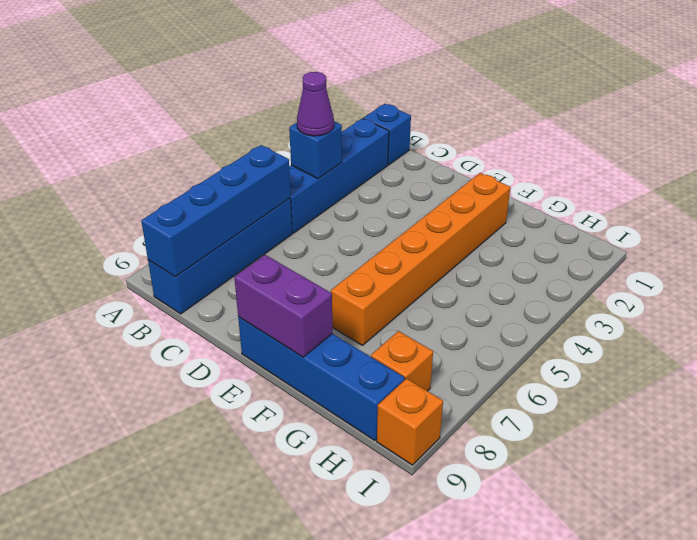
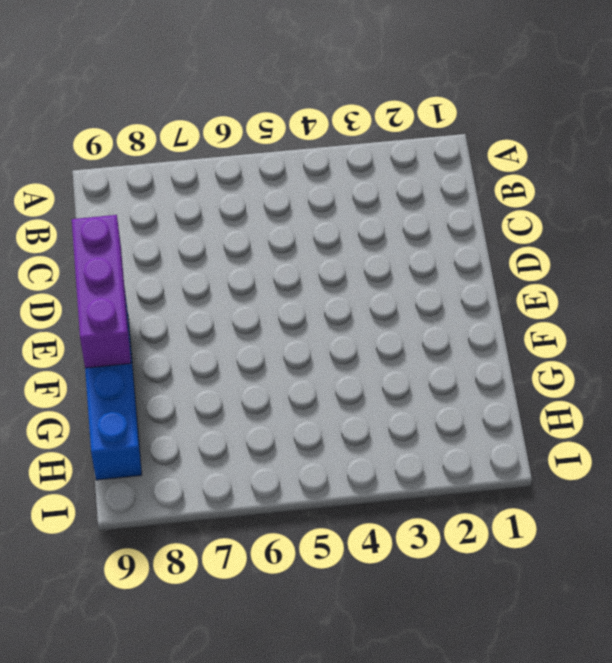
purple brick D9:F9 level 2 -> purple brick E9:F9 level 2
none -> blue brick B1 level 1
none -> blue brick B2:B5 level 1

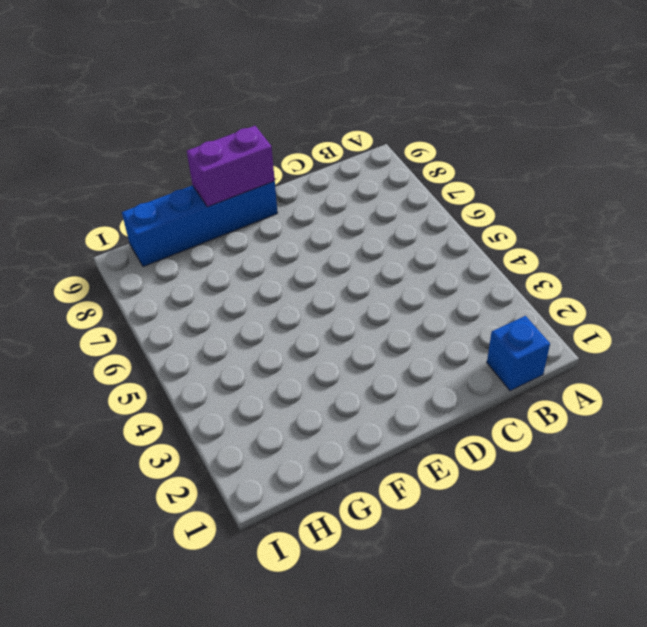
none -> blue brick B2:B5 level 1
none -> blue brick B6:B9 level 1

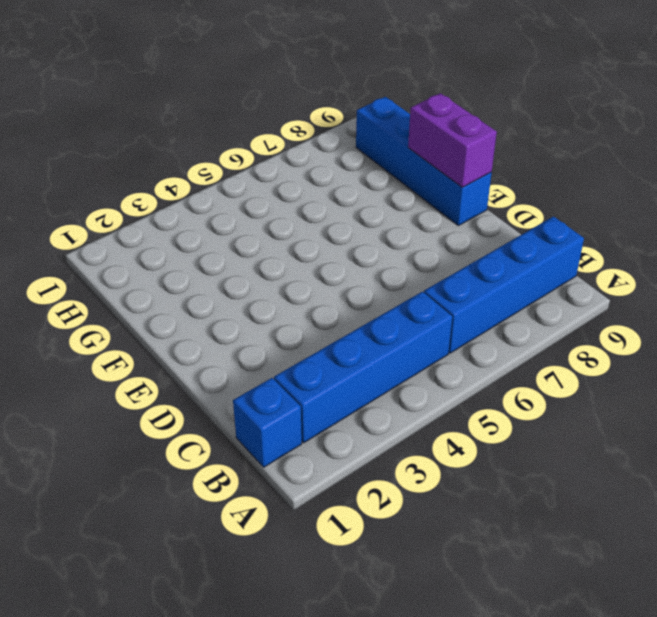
none -> orange brick F2:F7 level 1
none -> orange brick H8 level 1

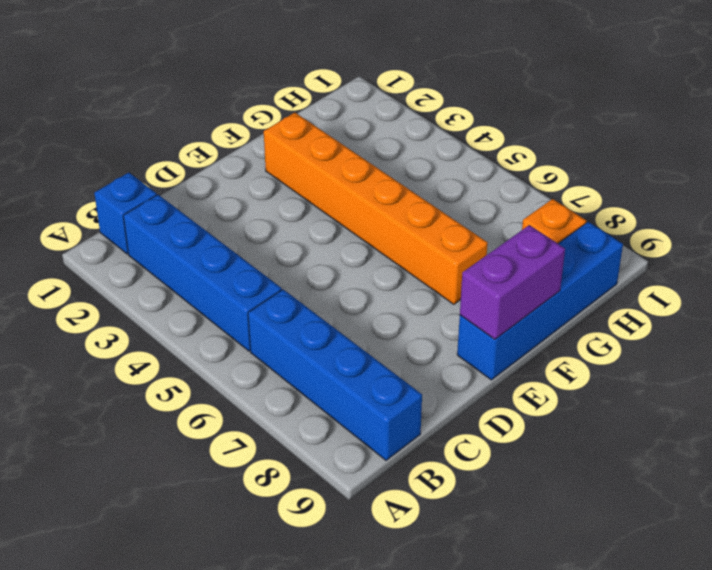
none -> orange brick I9 level 1
none -> blue brick B4 level 2

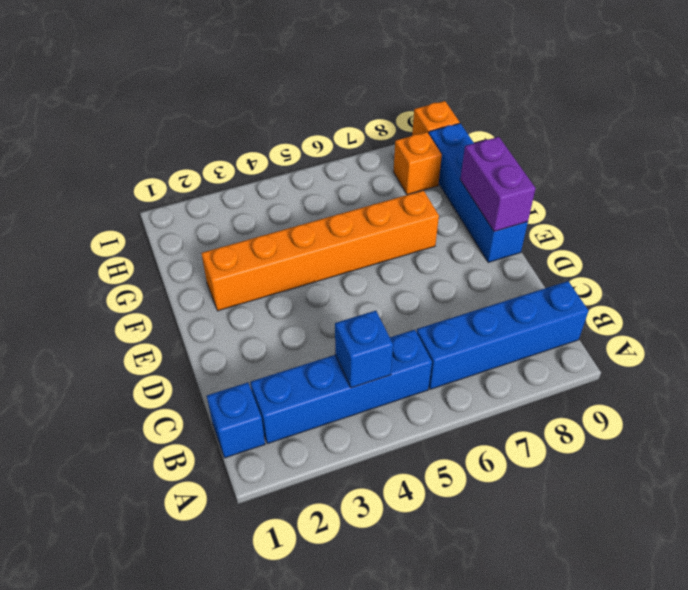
none -> blue brick B6:B9 level 2
none -> purple cone B4 level 3

